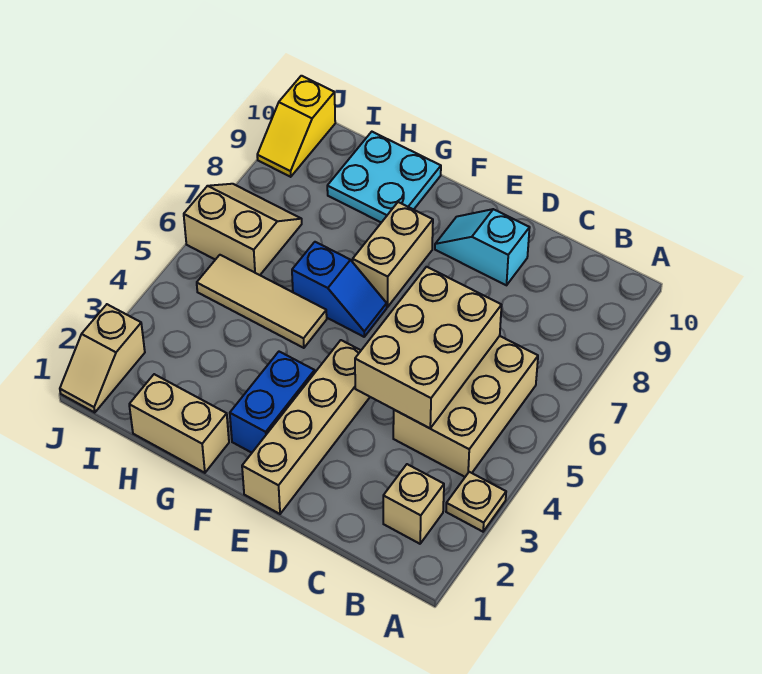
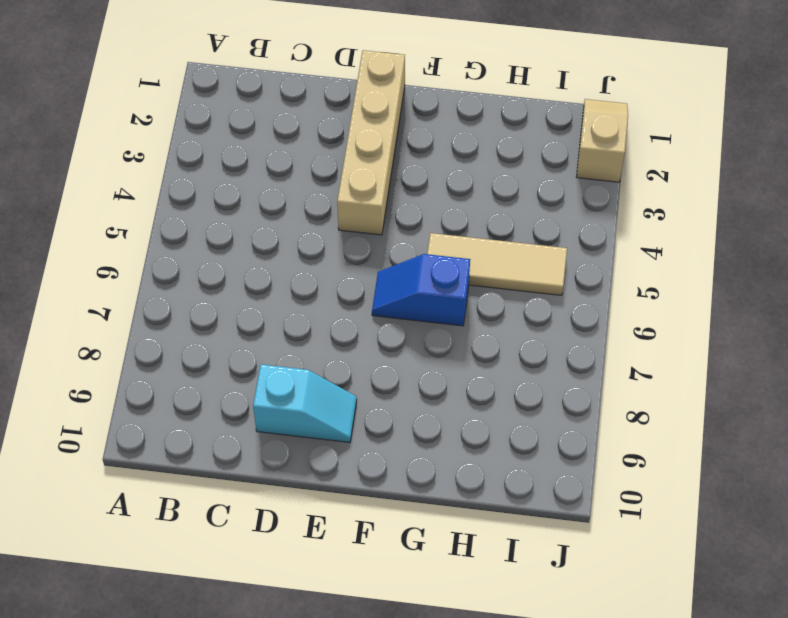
none -> tan plate A3 level 1
none -> tan brick B2 level 1
none -> tan brick B4:C6 level 1

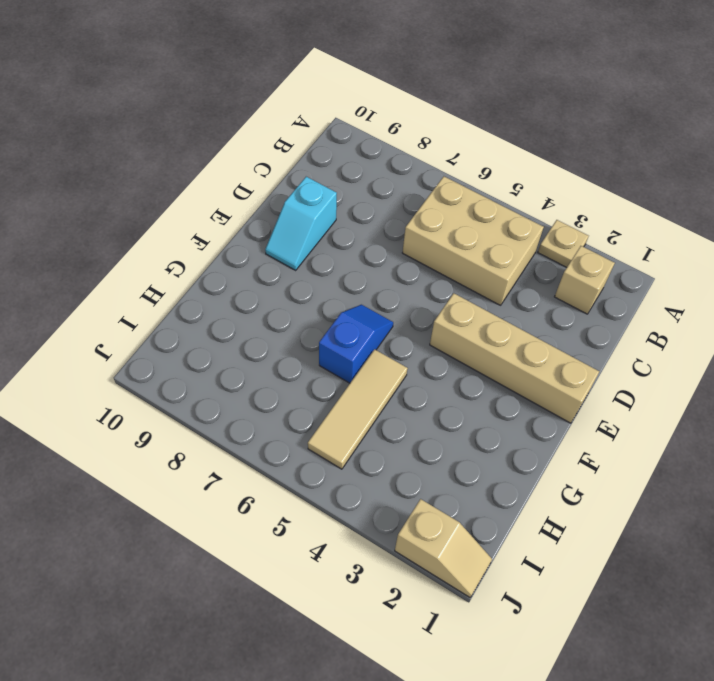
none -> blue brick F2:F3 level 1
none -> tan brick F7:F8 level 1
none -> tan brick G1:H1 level 1

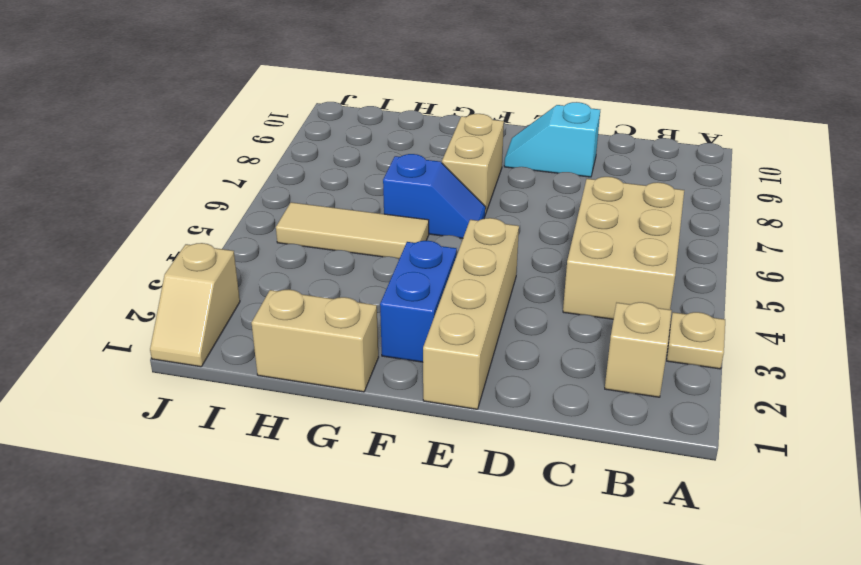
none -> cyan plate G9:H10 level 1
none -> tan slope I6:J7 level 1 top 6
none -> yellow slope J9:J10 level 1 top 10

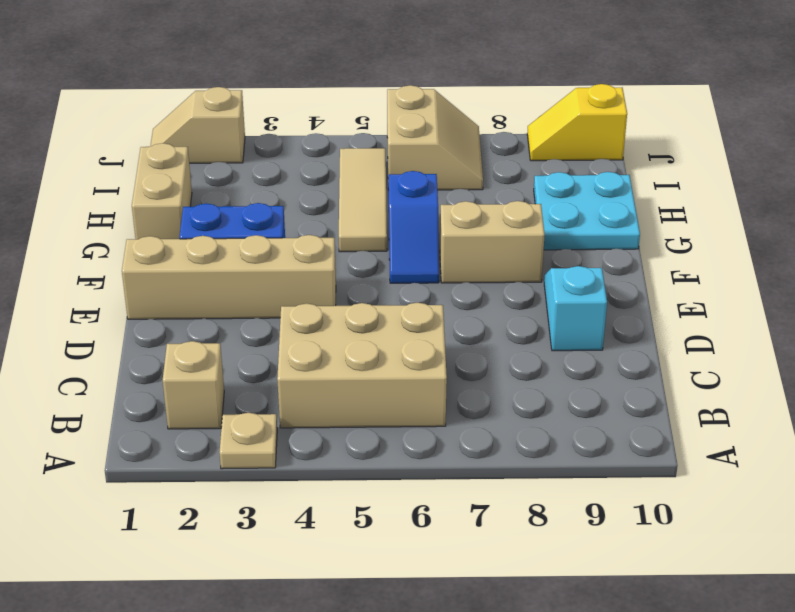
none -> tan brick C4:D6 level 2

